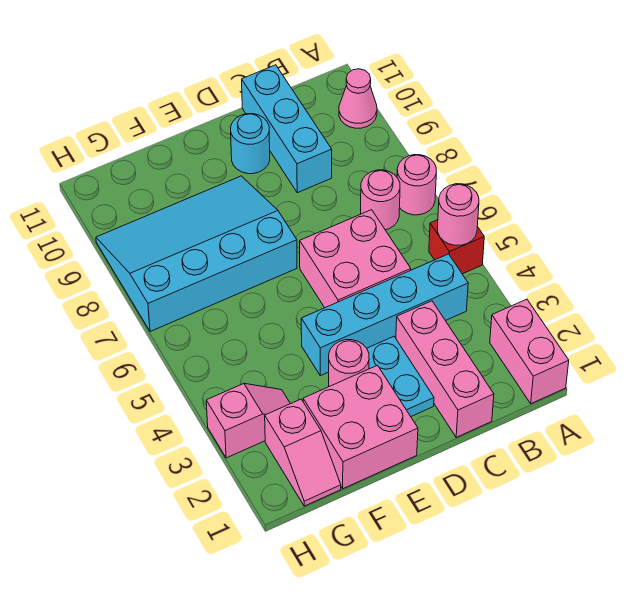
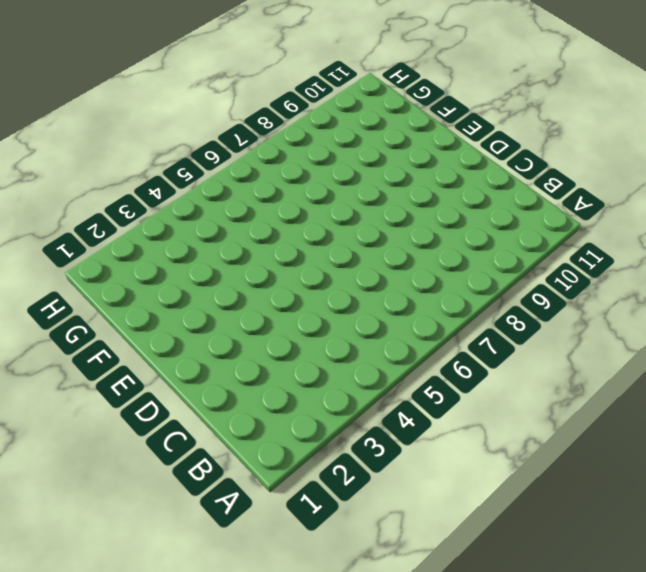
none -> pink brick A1:A2 level 1
none -> red brick A5 level 1
none -> pink round brick A7 level 1

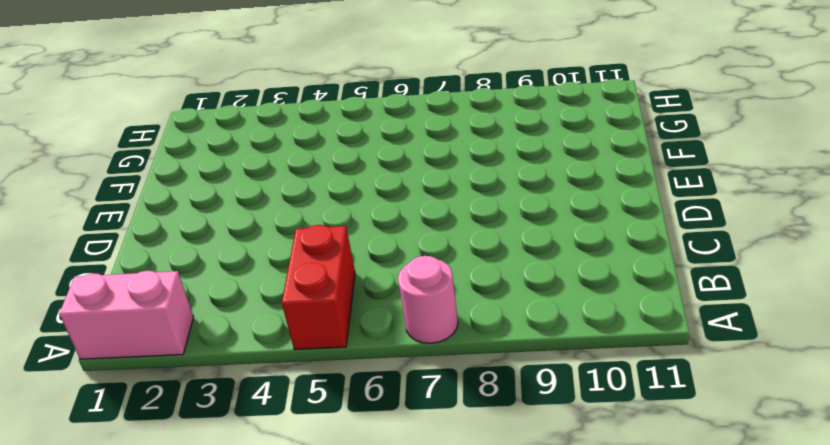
red brick A5:B5 level 1 -> red brick A5 level 1
none -> pink cone A10 level 1
none -> cyan brick B4:E4 level 1
none -> pink round brick B7 level 1

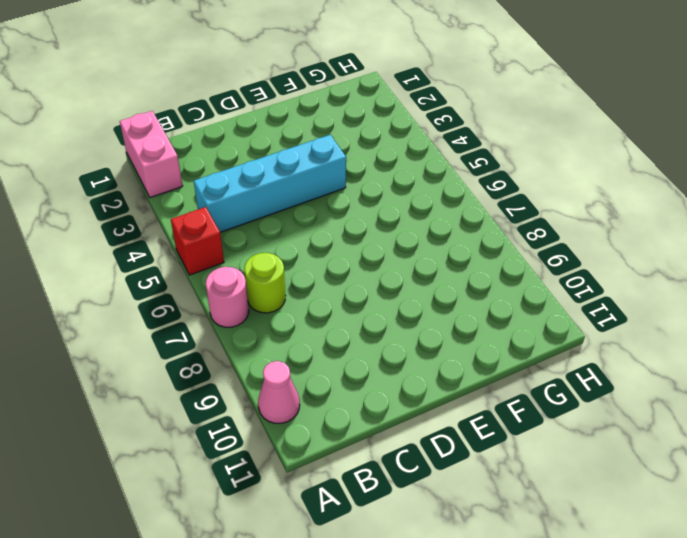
lime round brick B7 level 1 -> pink round brick B7 level 1
none -> pink brick C1:C3 level 1
none -> pink brick C5:D6 level 1
none -> cyan brick C9:C11 level 1

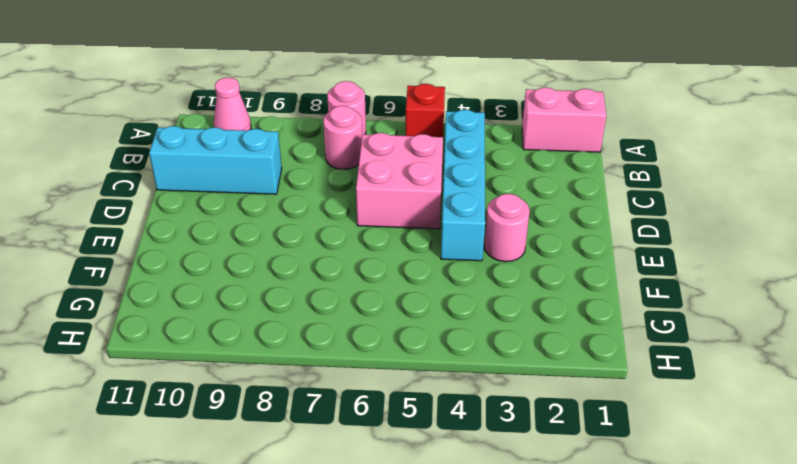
none -> pink brick C1:C3 level 1
none -> cyan plate D2:D3 level 1
none -> cyan round brick D10 level 1

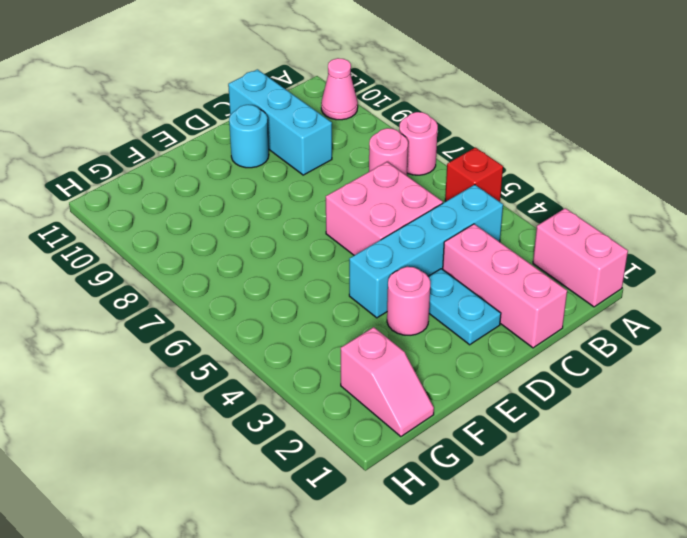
none -> pink brick E1:F2 level 1
none -> cyan slope E7:H9 level 1 top 7
none -> pink slope G3:H3 level 1 top H

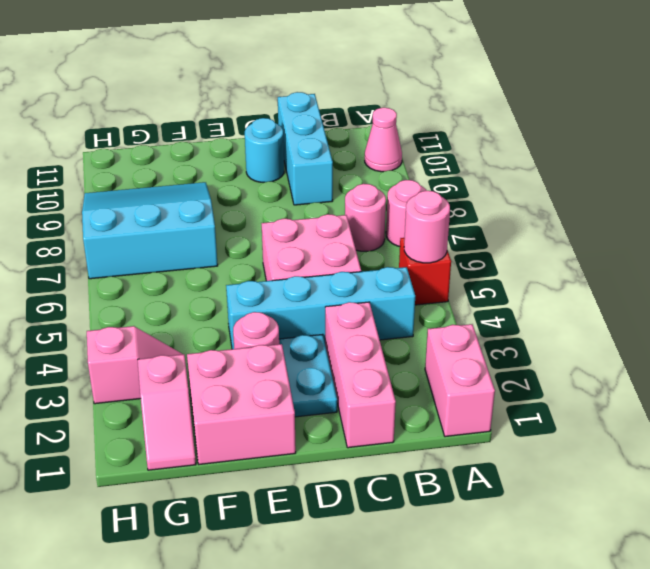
cyan slope F7:H9 level 1 top 7 -> cyan slope E7:H9 level 1 top 7

